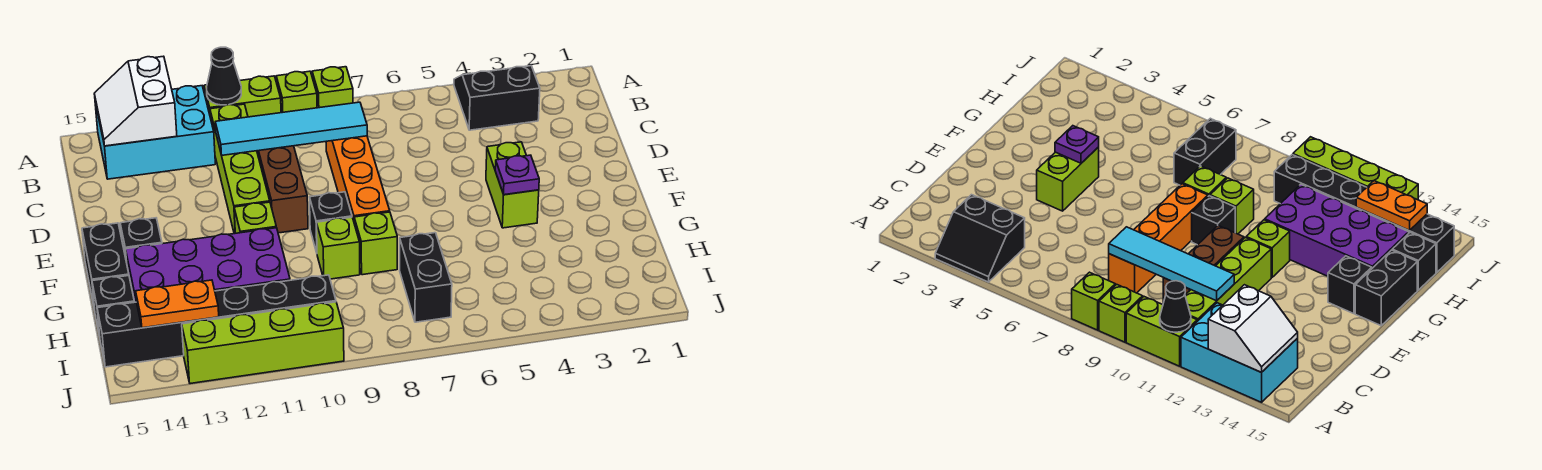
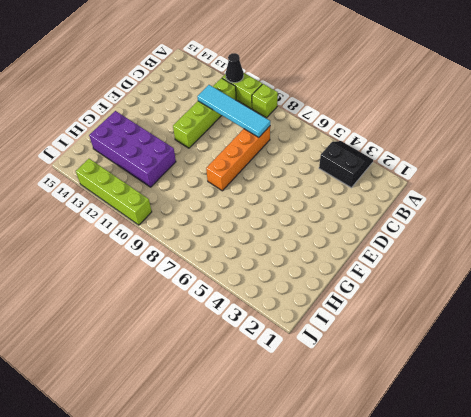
none -> lime brick A8 level 1
none -> cyan brick A12:B14 level 1
none -> brown brick C10:E10 level 1

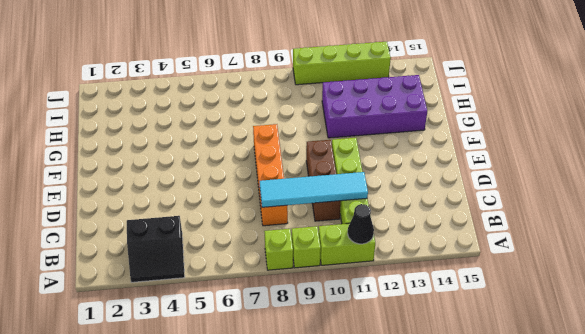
none -> cyan brick A12:B14 level 1
none -> lime brick E4:F4 level 1
none -> black brick F9 level 1

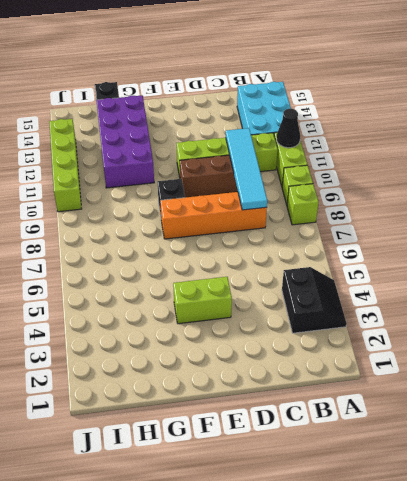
none -> lime brick F11 level 1
none -> black brick F14 level 1
none -> black brick F15:G15 level 1

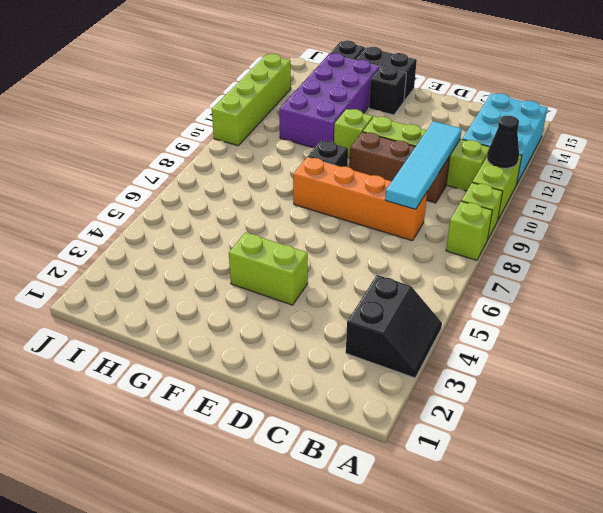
none -> lime brick G8 level 1
none -> lime brick G9 level 1
none -> black brick H7:I7 level 1

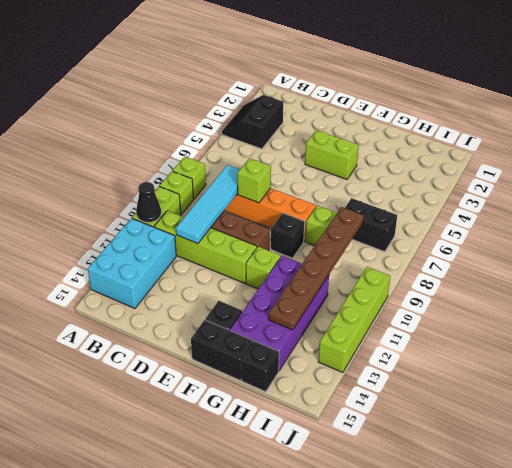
lime brick D8 level 2 -> lime brick G9 level 1
brown plate H8:H13 level 2 -> none
none -> black brick I10:I15 level 1
none -> white slope A13:B14 level 2 top 13
none -> purple plate F4 level 2

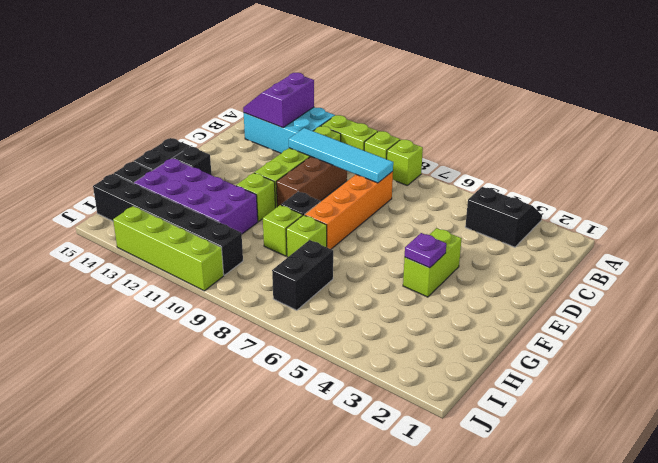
purple slope A13:B14 level 2 top 13 -> white slope A13:B14 level 2 top 13
none -> black cone A11 level 2
none -> orange plate I13:I14 level 2

